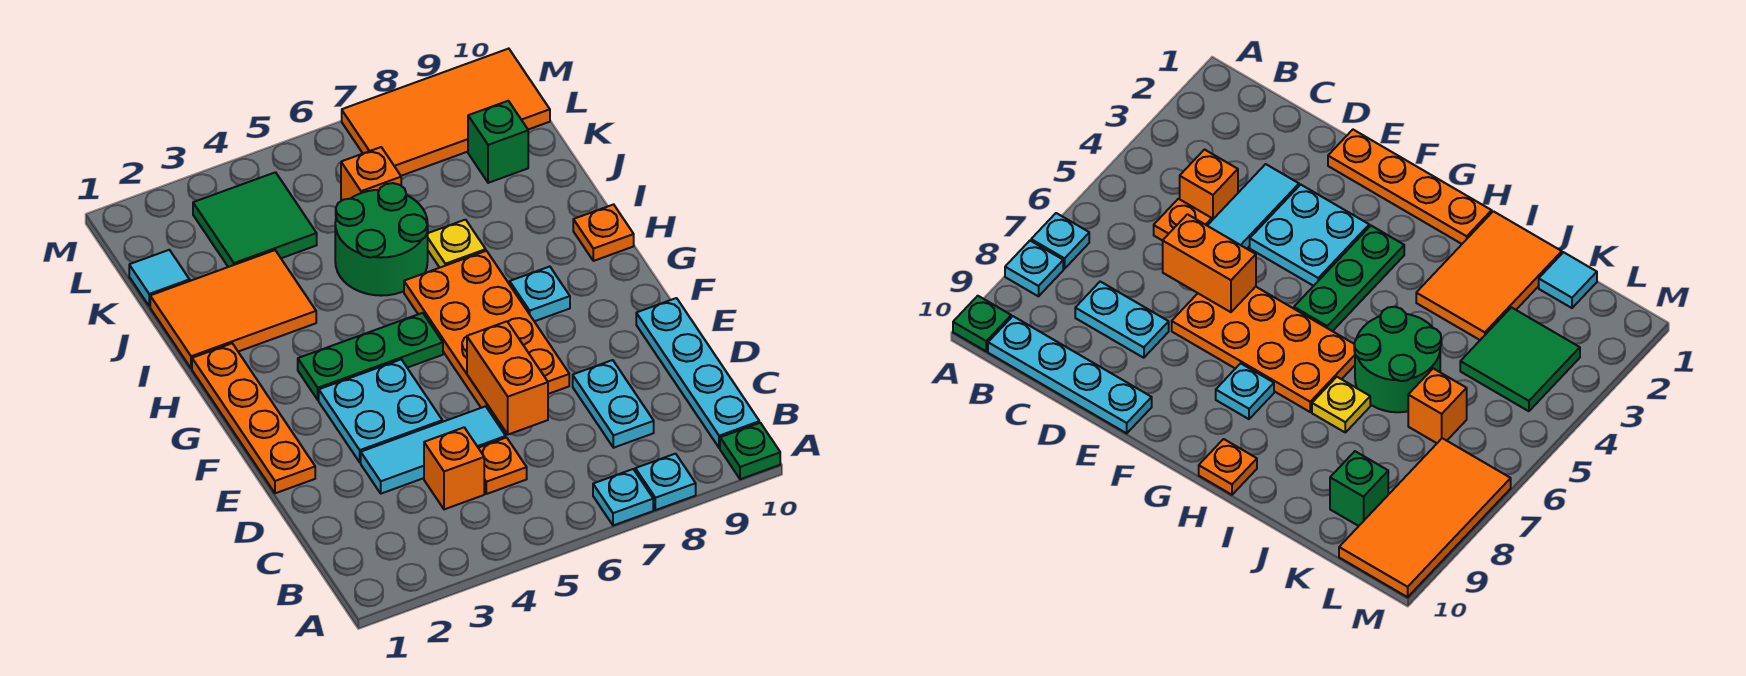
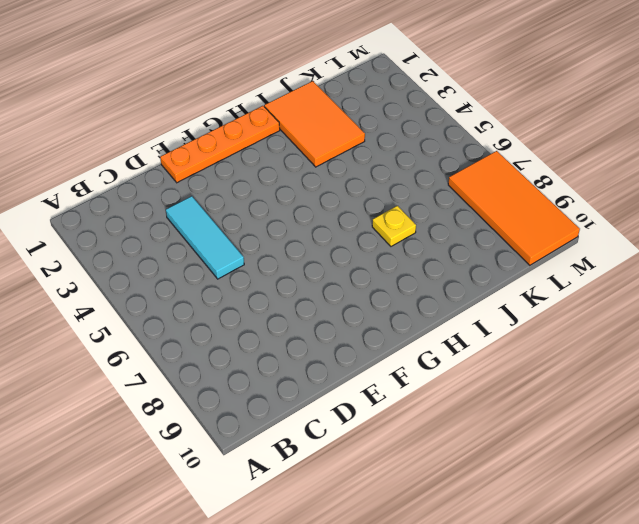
none -> cyan plate A7 level 1
none -> cyan plate A8 level 1
none -> green plate A10 level 1

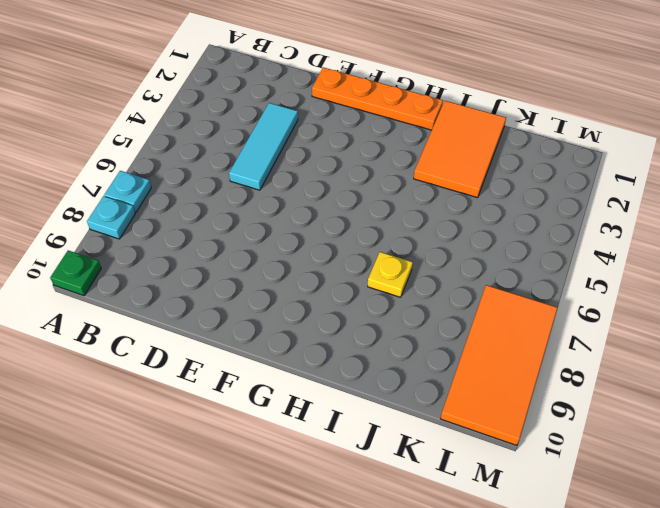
none -> cyan plate B10:E10 level 1
none -> orange brick C4 level 1
none -> orange plate C5 level 1

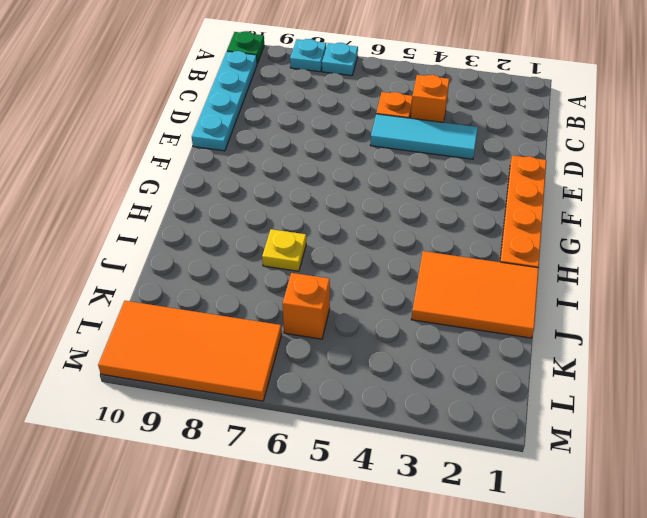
none -> cyan plate C8:D8 level 1
none -> cyan plate E3:F4 level 1
none -> orange plate E6:H7 level 1

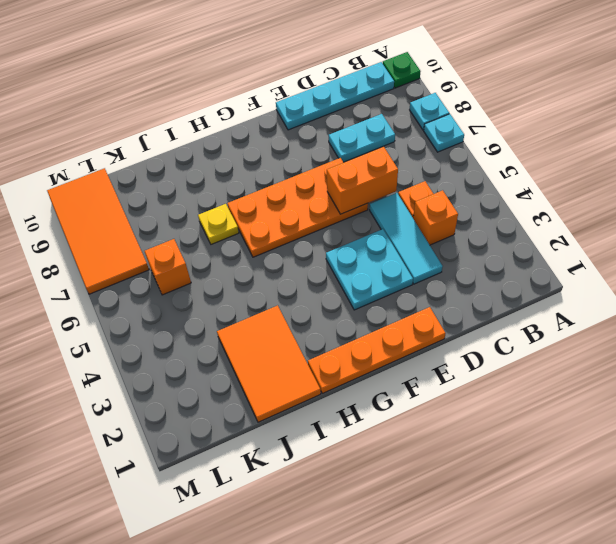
none -> green plate G3:G5 level 1
none -> cyan plate G8 level 1
none -> orange plate H10 level 1

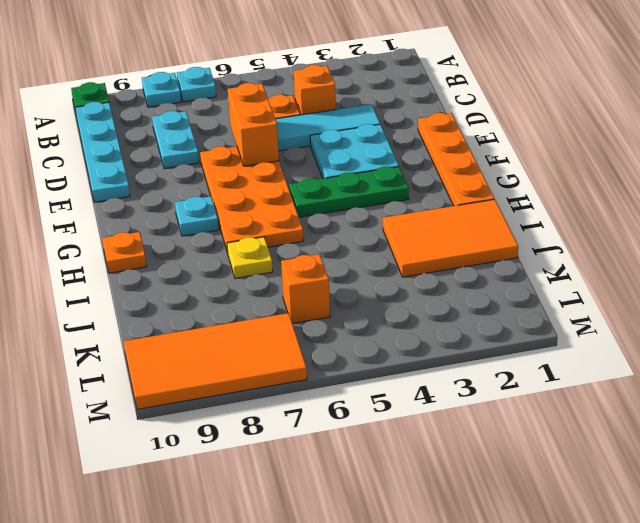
none -> green round brick I5:J6 level 1
none -> cyan tile K1 level 1
none -> green tile K3:L4 level 1

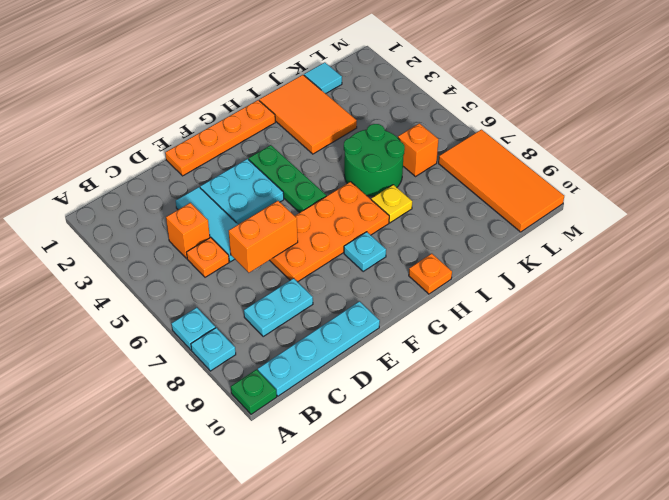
none -> green tile K3:L4 level 1
none -> green brick K9 level 1

